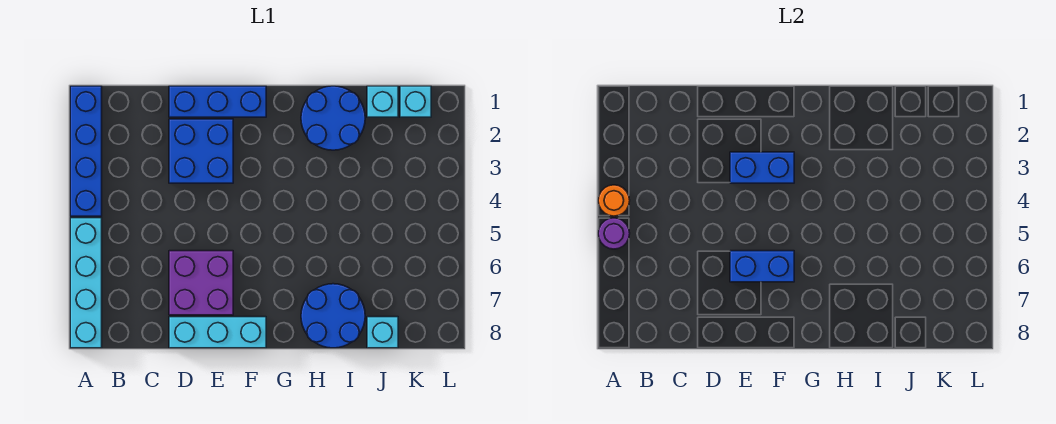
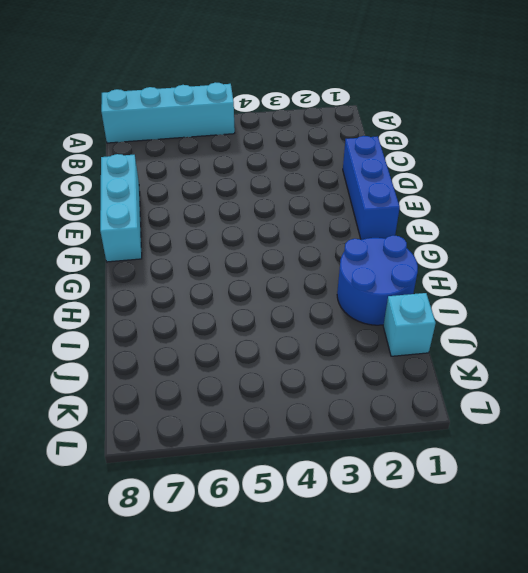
none -> blue brick A1:A4 level 1
none -> blue brick D2:E3 level 1
none -> purple brick D6:E7 level 1

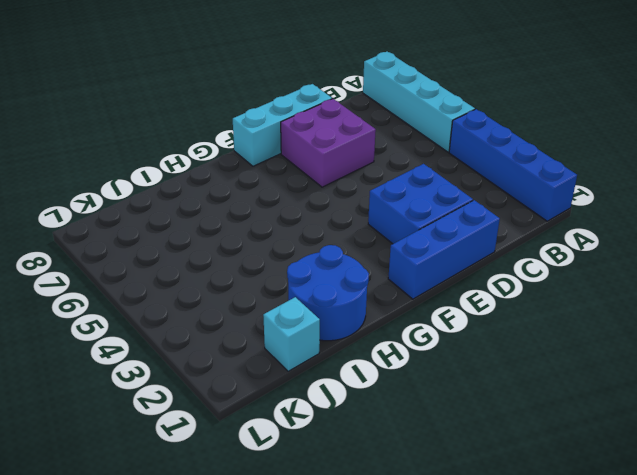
none -> blue round brick H7:I8 level 1
none -> cyan brick J8 level 1
none -> cyan brick K1 level 1

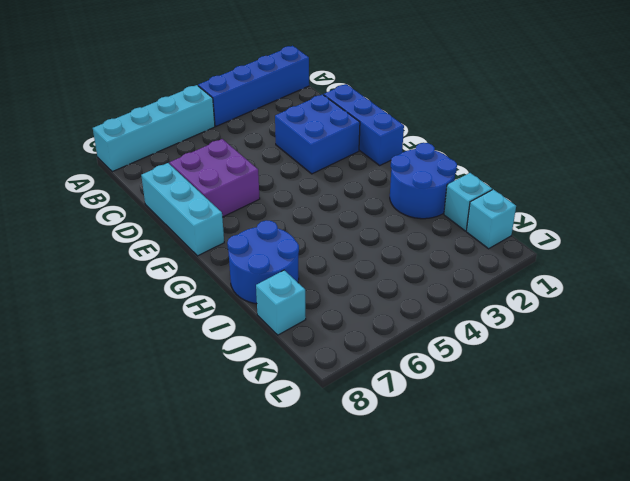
none -> orange round brick A4 level 2
none -> purple round brick A5 level 2
none -> blue brick E3:F3 level 2

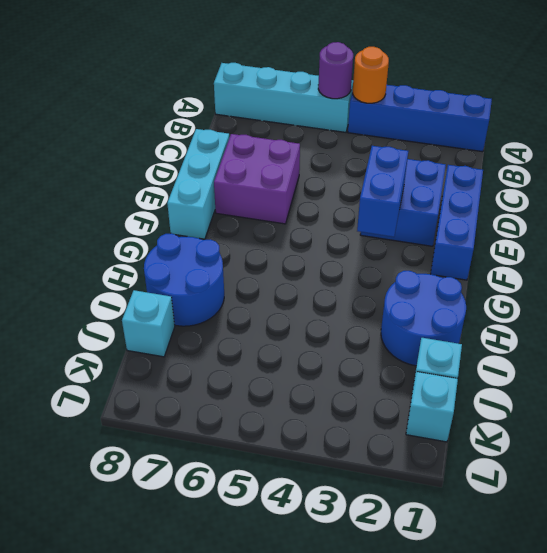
none -> blue brick E6:F6 level 2

